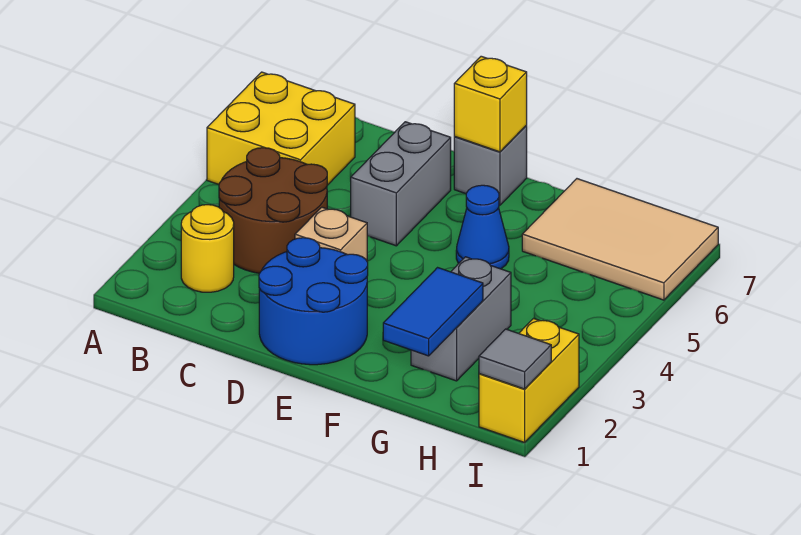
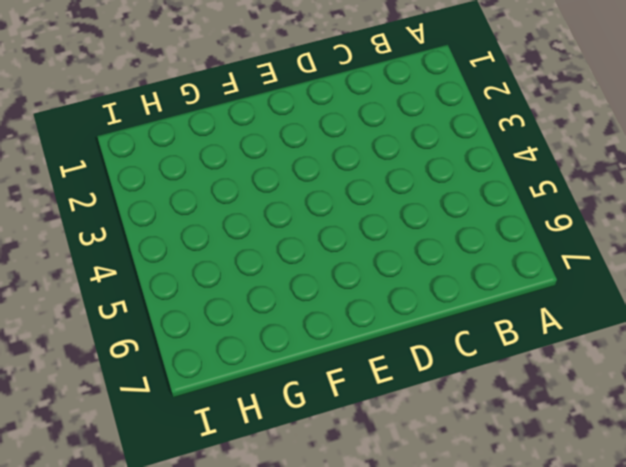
none -> yellow brick A5:B6 level 1
none -> yellow round brick B2 level 1
none -> brown round brick B3:C4 level 1

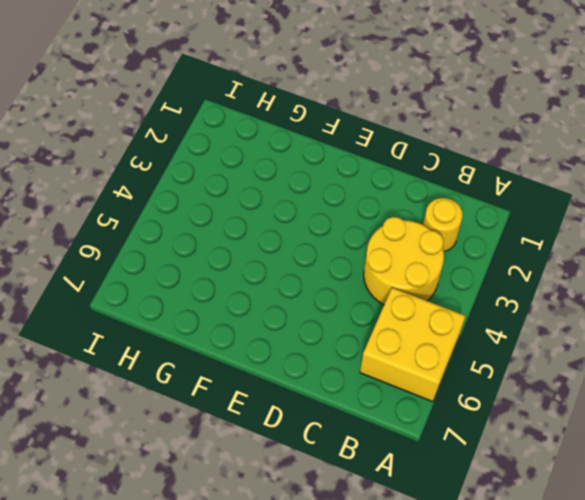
yellow round brick B3:C4 level 1 -> brown round brick B3:C4 level 1
none -> blue round brick D1:E2 level 1
none -> tan brick D3 level 1
none -> grey brick D5:D6 level 1

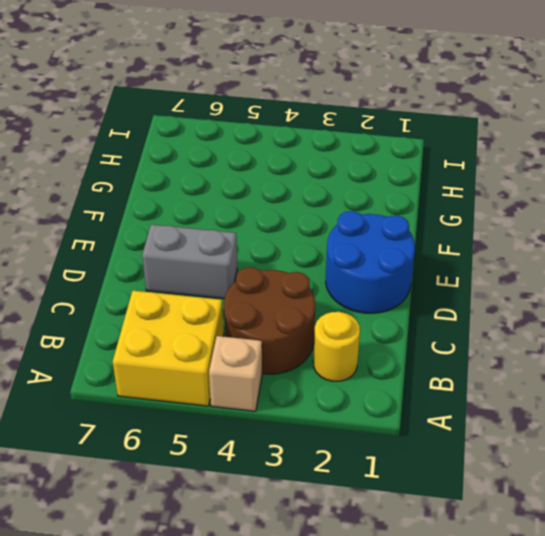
tan brick A4 level 1 -> tan brick D3 level 1
none -> grey brick E7 level 1
none -> blue cone F5 level 1
none -> grey brick G2:G3 level 1

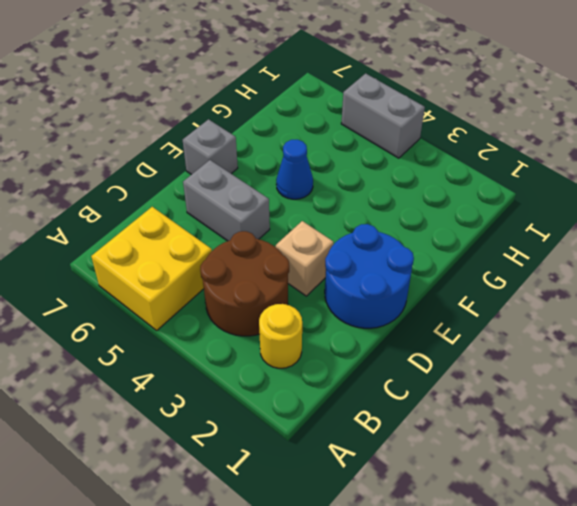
grey brick I4:I5 level 1 -> grey brick G2:G3 level 1
none -> tan tile G6:I7 level 1
none -> yellow brick I1:I2 level 1
none -> yellow brick E7 level 2

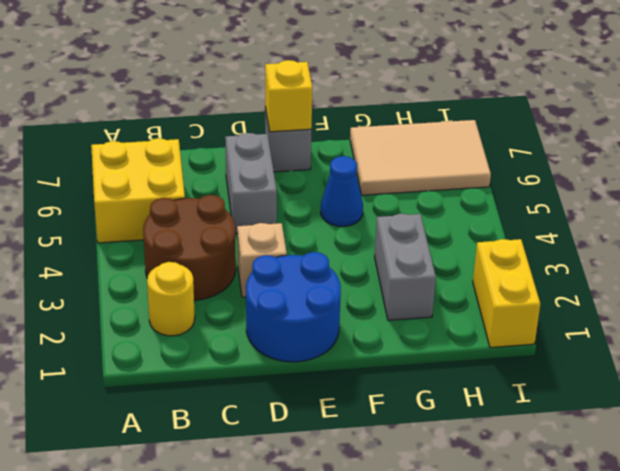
none -> blue tile G1:G2 level 2
none -> grey tile I1 level 2

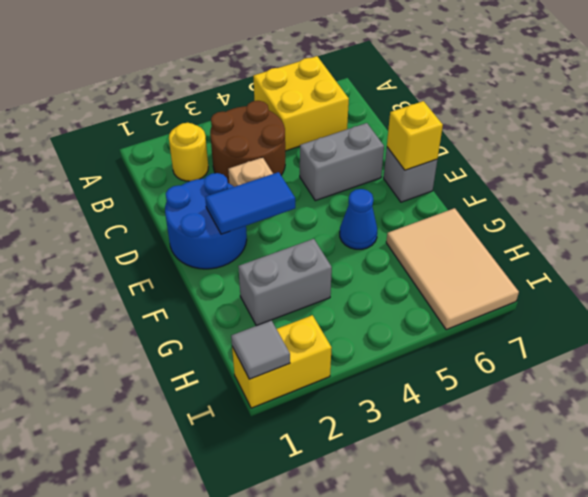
blue tile E2:E3 level 2 -> blue tile G1:G2 level 2

